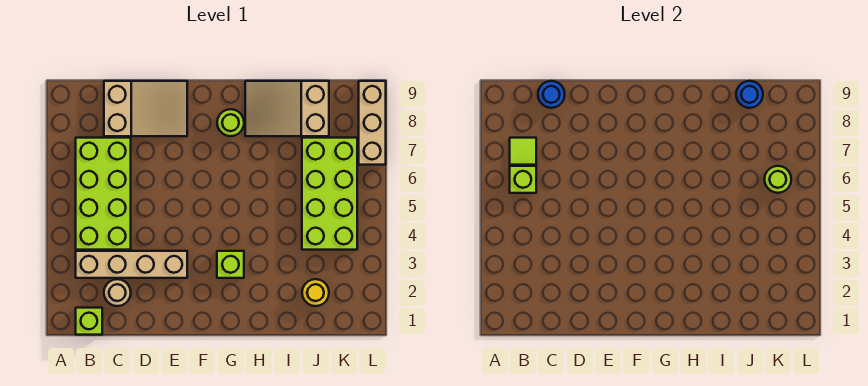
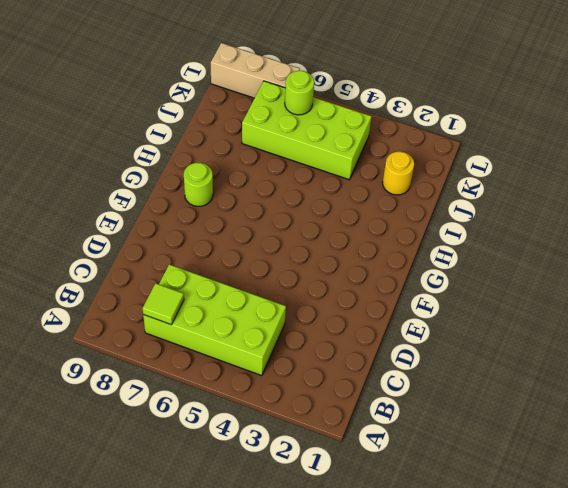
none -> lime brick B1 level 1
none -> tan brick B3:E3 level 1
none -> tan round brick C2 level 1

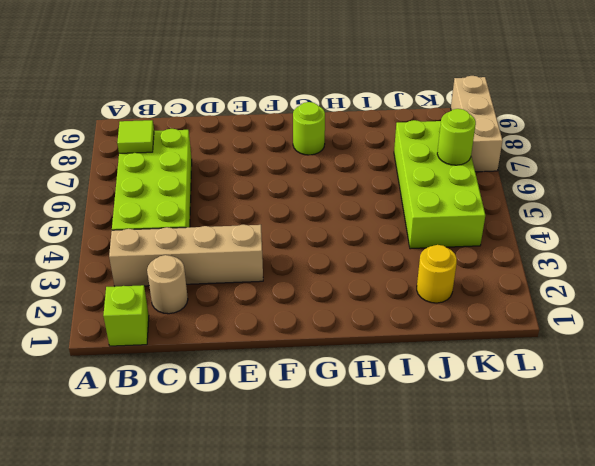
none -> tan slope C8:E9 level 1 top C
none -> lime brick G3 level 1
none -> tan slope H8:J9 level 1 top J

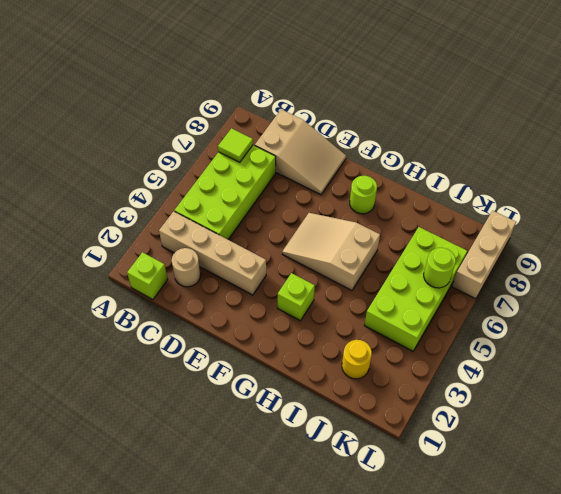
tan slope F5:H6 level 1 top H -> tan slope H8:J9 level 1 top J
none -> lime brick B6 level 2
none -> blue round brick C9 level 2
none -> blue round brick J9 level 2

